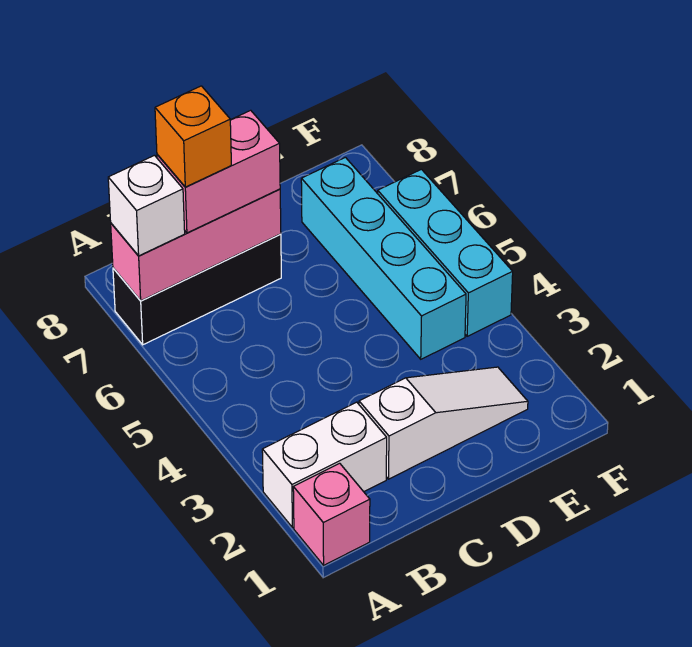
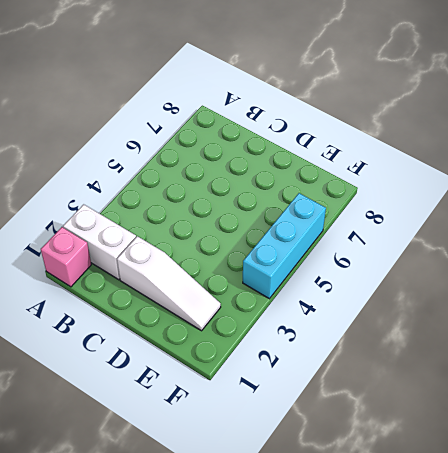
none -> black brick A7:C7 level 1
none -> cyan brick E4:E7 level 1

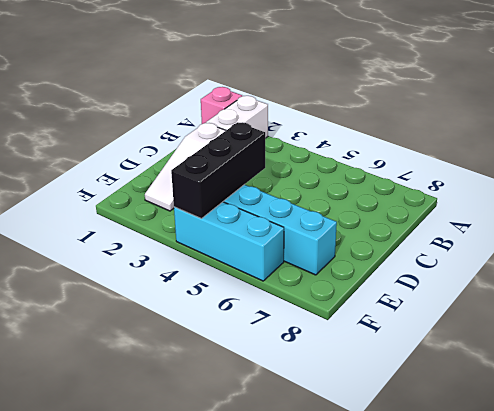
black brick D4:F4 level 2 -> black brick A7:C7 level 1
none -> pink brick A7:C7 level 2
none -> white brick A7 level 3

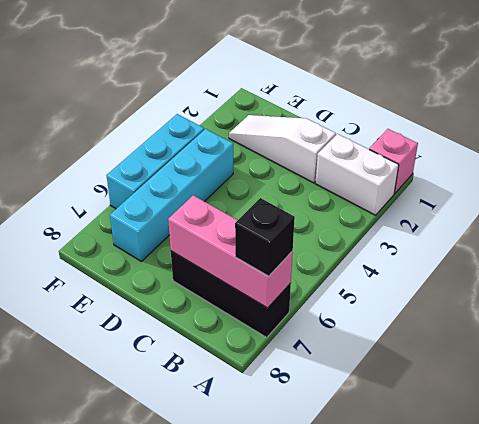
black brick A7 level 3 -> white brick A7 level 3
none -> pink brick B7:C7 level 3
none -> orange brick B7 level 4

